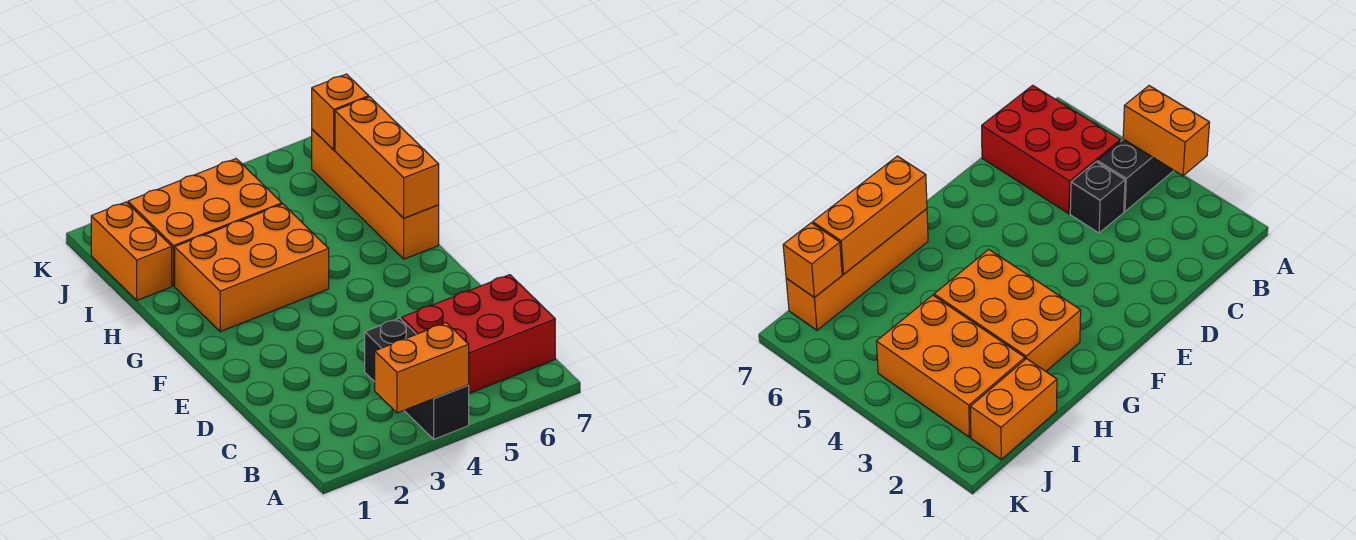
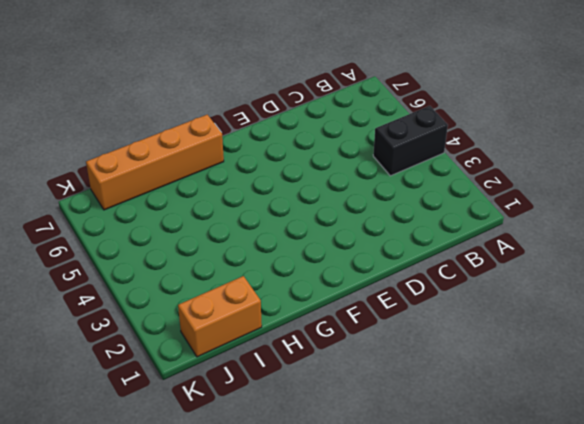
none -> red brick B5:C7 level 1
none -> black brick C4 level 1

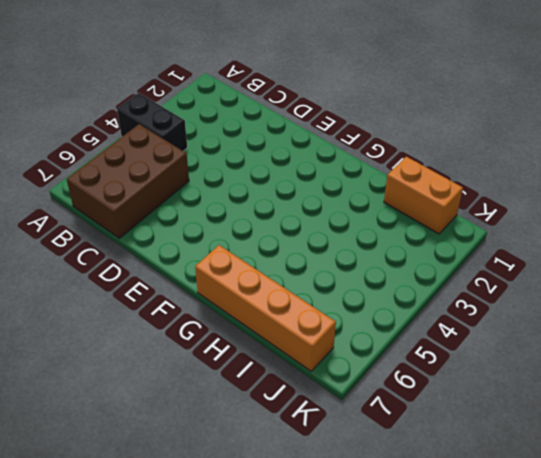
brown brick B5:C7 level 1 -> red brick B5:C7 level 1
none -> black brick C4 level 1
none -> orange brick G2:H4 level 1

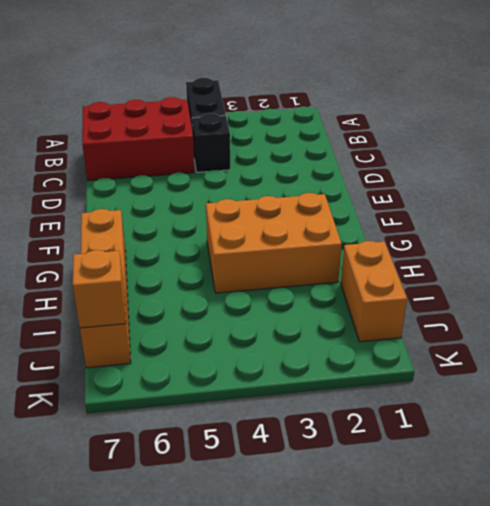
none -> orange brick I2:J4 level 1
none -> orange brick A3:A4 level 2

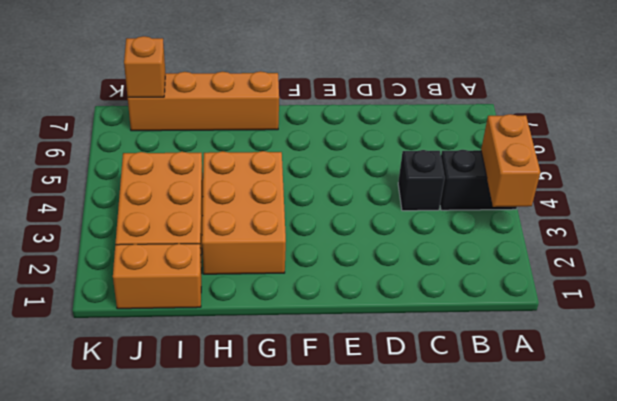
none -> red brick B5:C7 level 1
none -> orange brick G7:I7 level 2

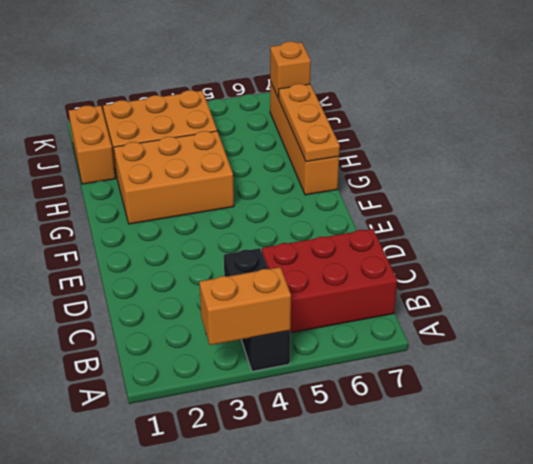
orange plate G7:I7 level 2 -> orange brick G7:I7 level 2

